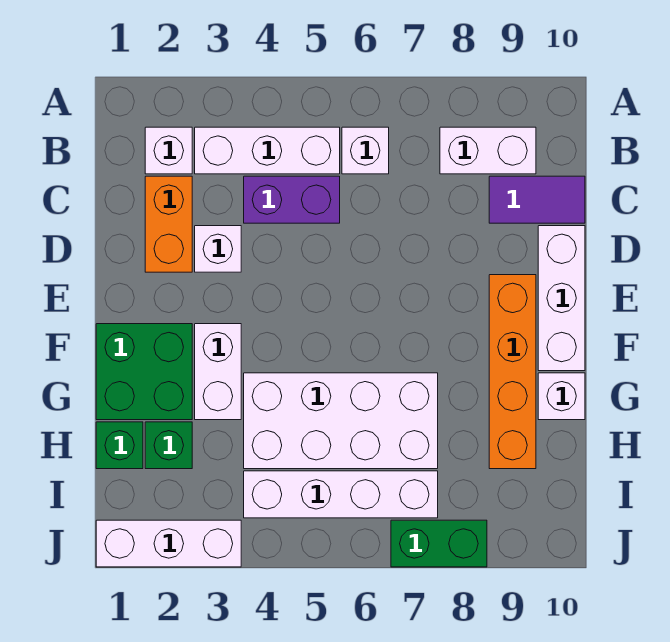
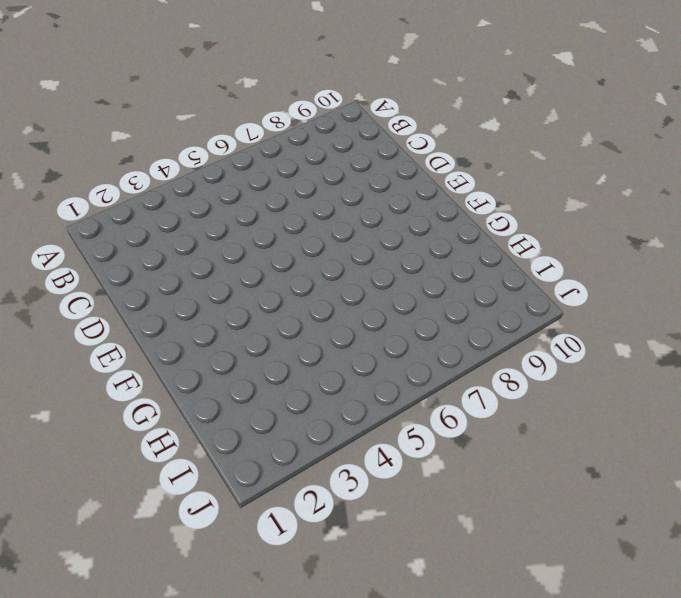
none -> white brick B2 level 1
none -> white brick B3:B5 level 1
none -> white brick B6 level 1

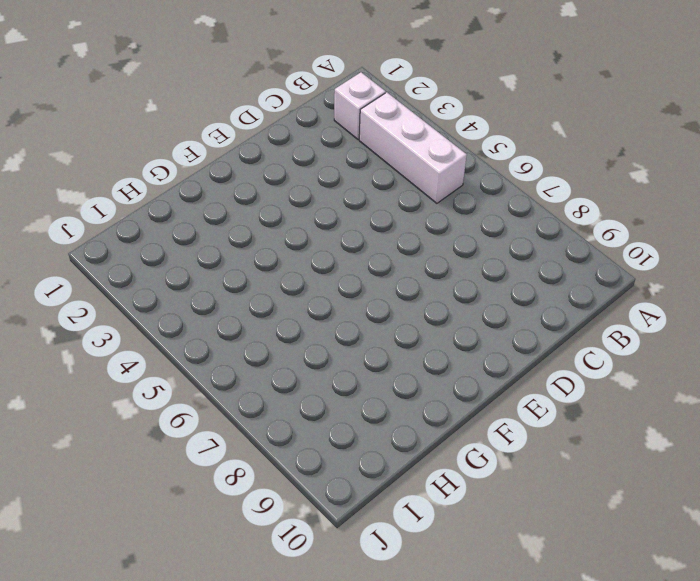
none -> white brick B6 level 1
none -> white brick B8:B9 level 1
none -> orange brick C2:D2 level 1

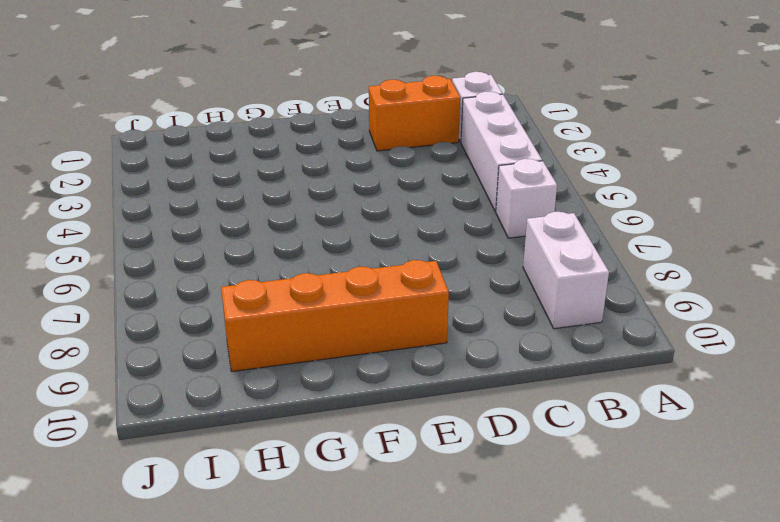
none -> purple brick C4:C5 level 1
none -> purple tile C9:C10 level 1
none -> white brick D3 level 1

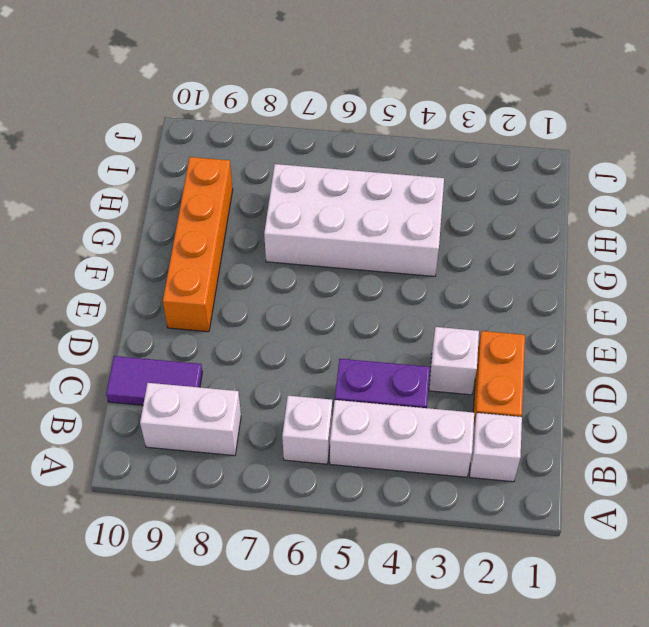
none -> white brick D10:F10 level 1
none -> green brick F1:G2 level 1
none -> white brick F3:G3 level 1

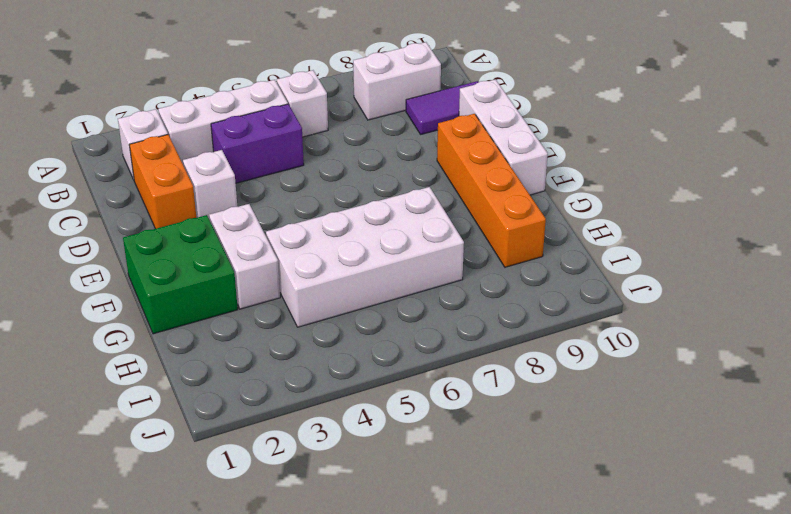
none -> white brick G10 level 1
none -> green brick H1 level 1
none -> green brick H2 level 1

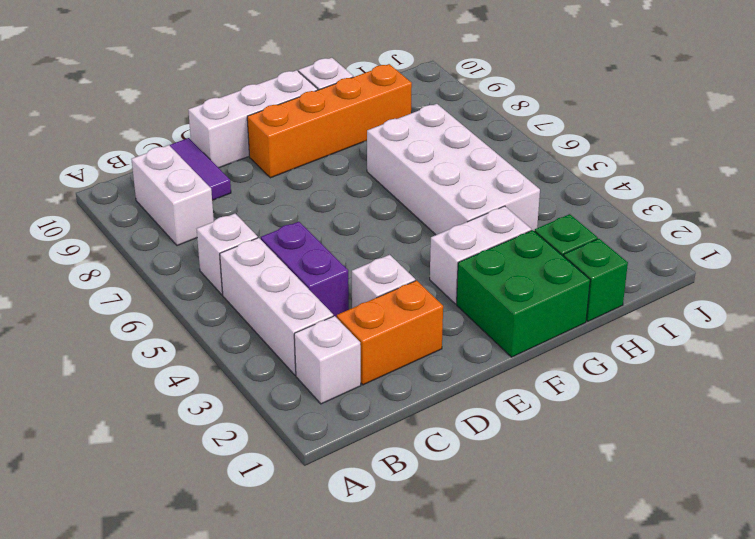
none -> white brick I4:I7 level 1
none -> white brick J1:J3 level 1
none -> green brick J7:J8 level 1

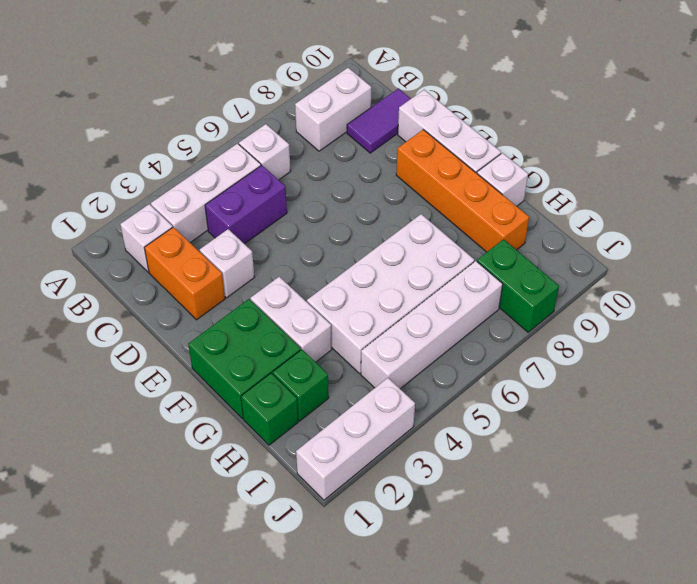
green brick I8:J8 level 1 -> green brick J7:J8 level 1

